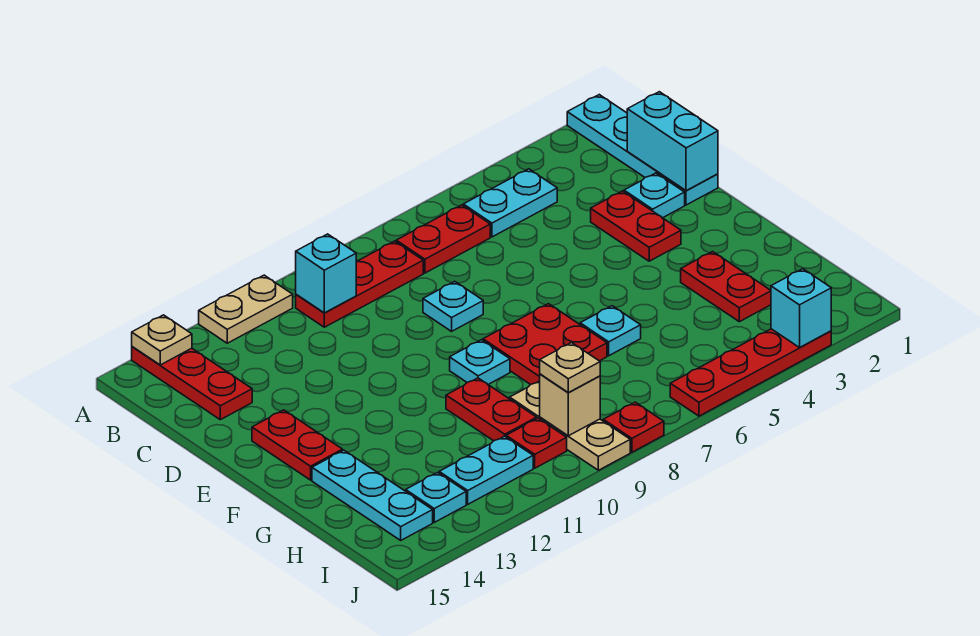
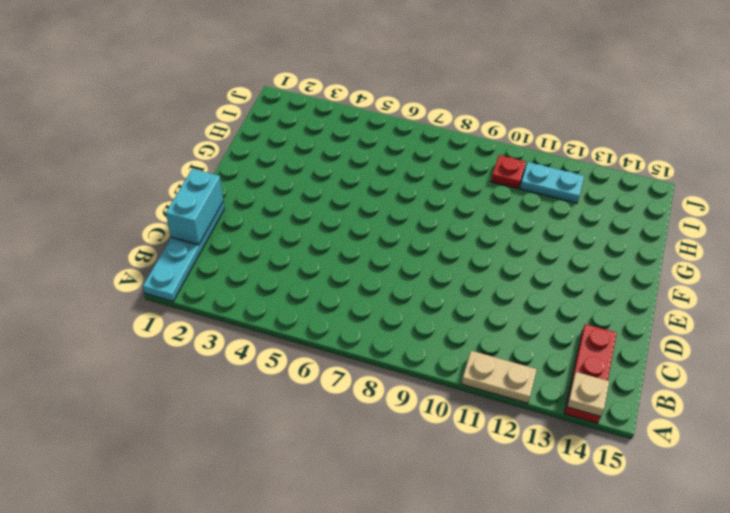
none -> cyan plate B4:B5 level 1
none -> red plate B6:B7 level 1
none -> red plate B8:B10 level 1

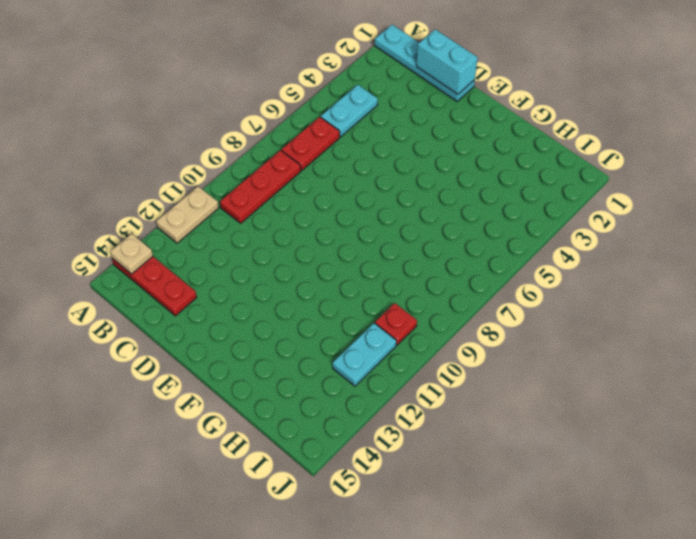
none -> cyan plate D2 level 1
none -> red plate D3:E3 level 1
none -> cyan plate D8 level 1

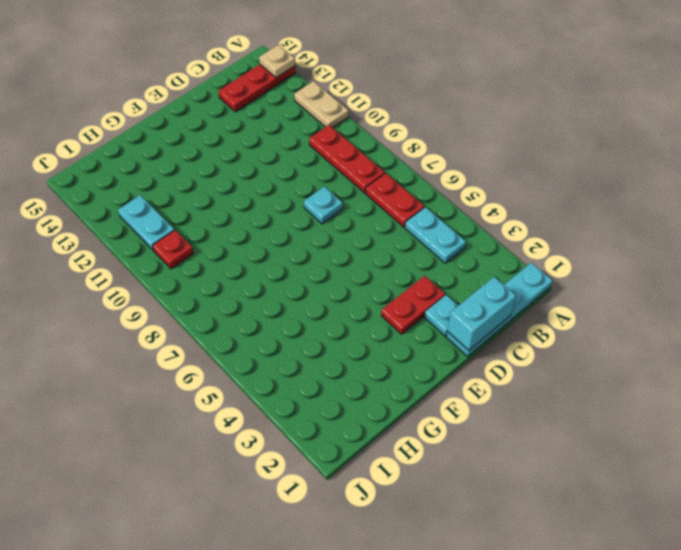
none -> red plate E14:F14 level 1
none -> red plate F7:G8 level 1
none -> cyan plate F9 level 1

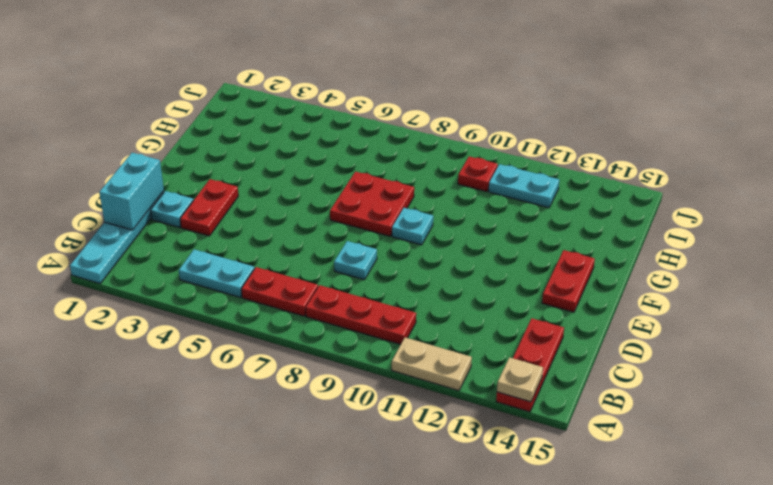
none -> red plate G3:H3 level 1
none -> cyan plate G6 level 1
none -> red plate G10:H10 level 1

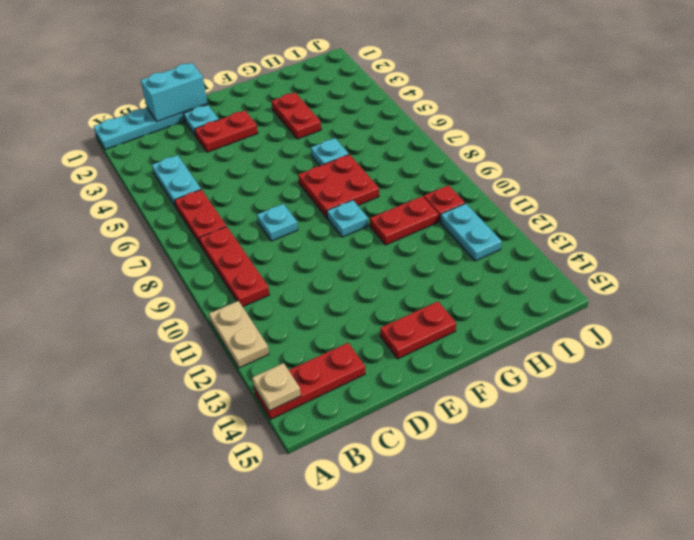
red plate G3:G4 level 1 -> red plate G3:H3 level 1
none -> cyan plate G14:I14 level 1
none -> tan plate H9:J9 level 1
none -> cyan plate I13 level 1

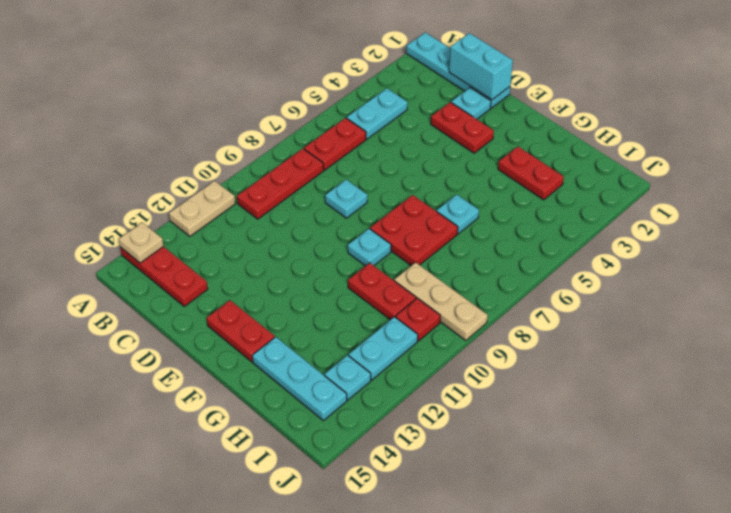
none -> red plate J3:J6 level 1
none -> red plate J8 level 1
none -> cyan brick B10 level 2

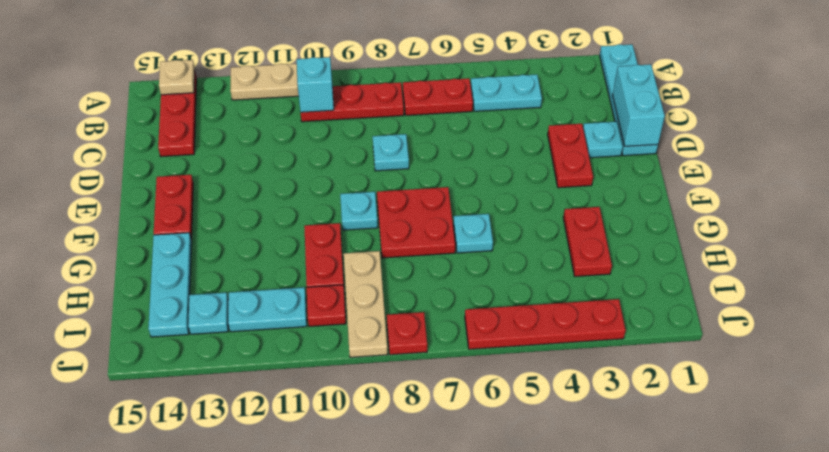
none -> tan brick I9 level 2
none -> cyan brick J3 level 2
none -> tan plate I9 level 3

